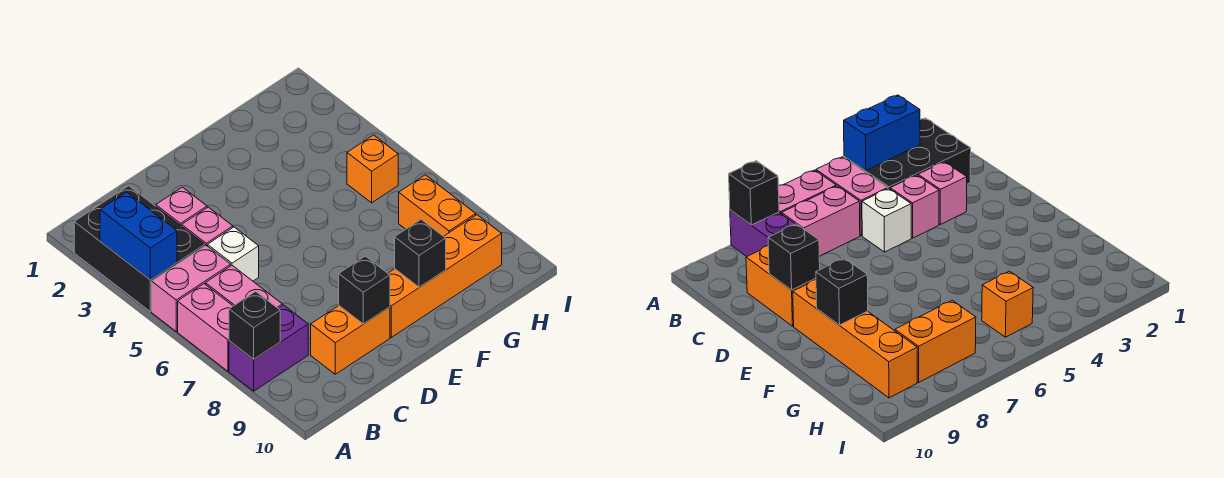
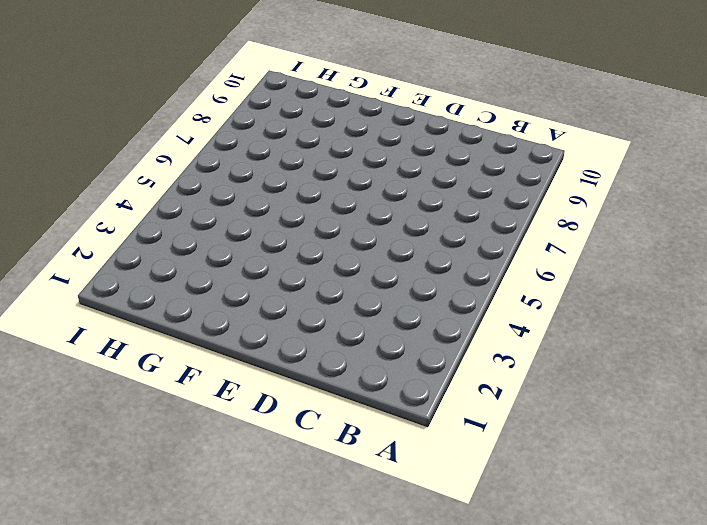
none -> black brick A2:B4 level 1
none -> pink brick A5:B5 level 1
none -> pink brick A6:A7 level 1

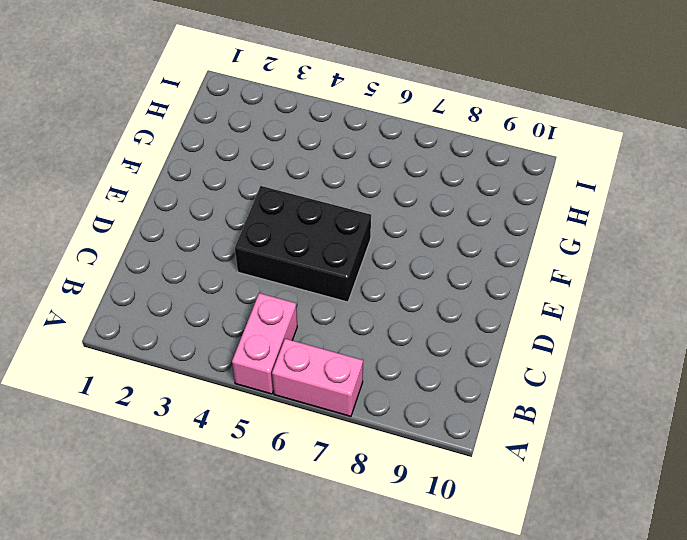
black brick D4:E6 level 1 -> black brick A2:B4 level 1
none -> purple brick A8:B8 level 1
none -> pink brick B6:B7 level 1
none -> pink brick C3 level 1

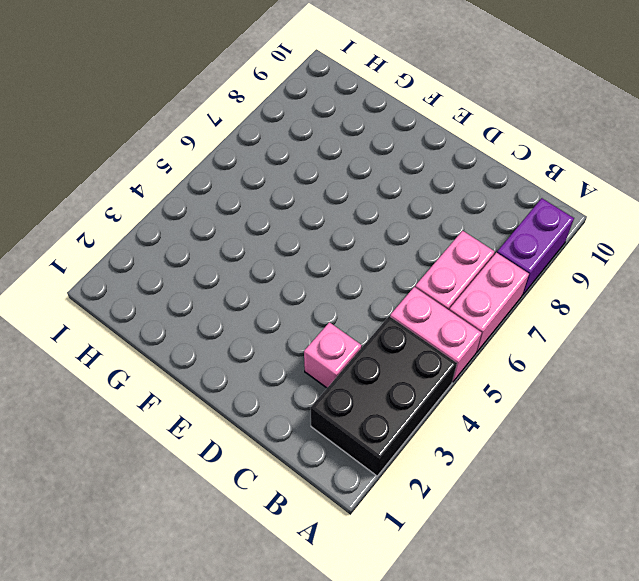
purple brick A8:A9 level 1 -> purple brick A8:B8 level 1
none -> pink brick C4 level 1
none -> white brick C5 level 1
none -> orange brick C9:D9 level 1

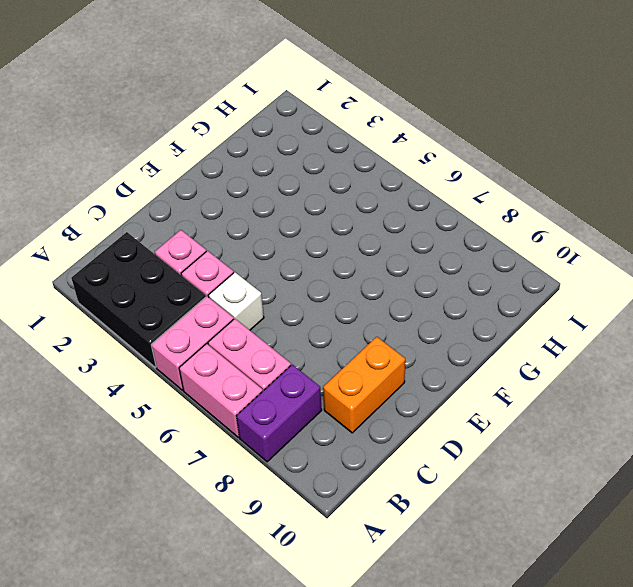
none -> orange brick E9:H9 level 1
none -> orange brick H5 level 1
none -> orange brick H7:H8 level 1

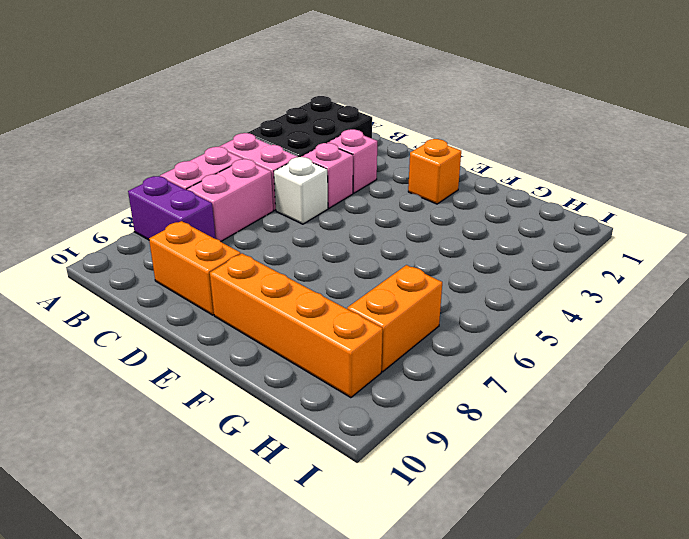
orange brick E2 level 1 -> orange brick H5 level 1
none -> blue brick A3:A4 level 2
none -> black brick A8 level 2
none -> black brick D9 level 2

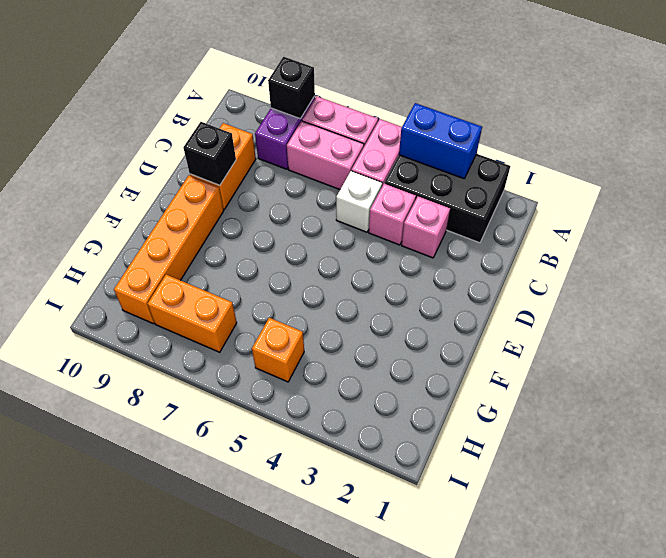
none -> black brick F9 level 2

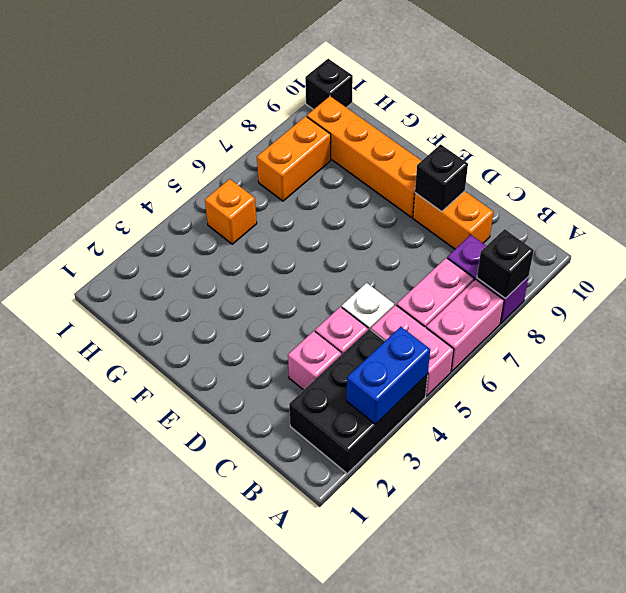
black brick I10 level 1 -> black brick F9 level 2

